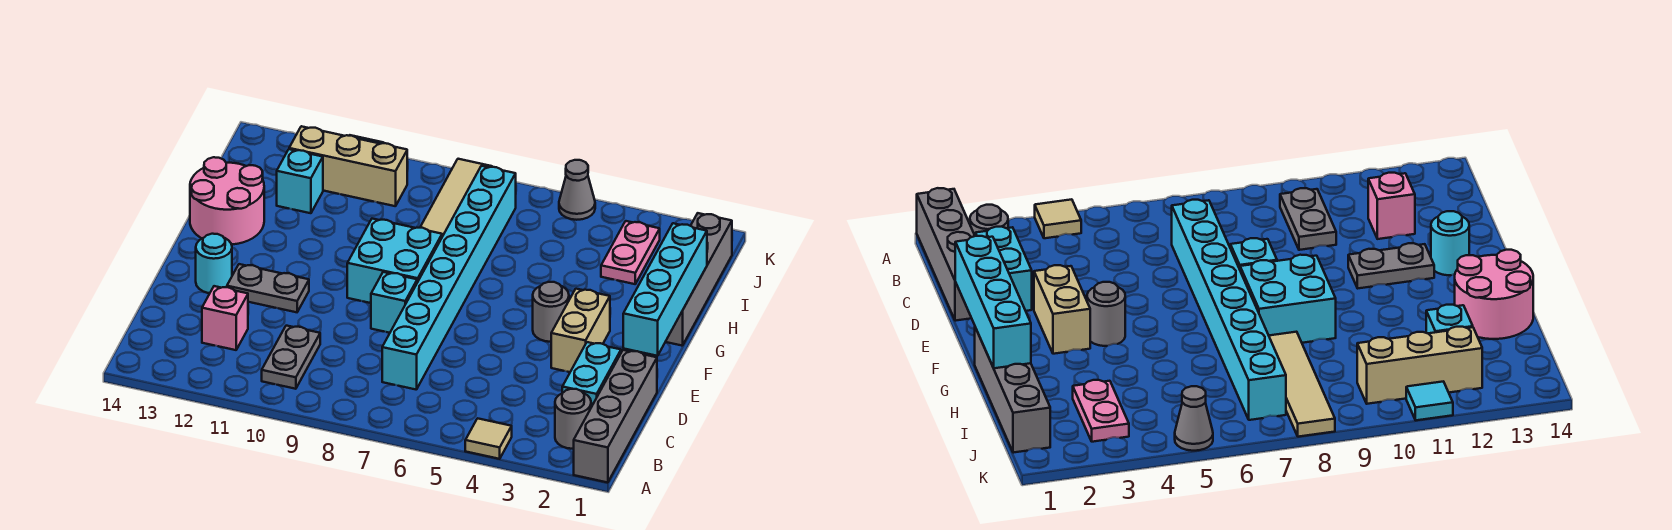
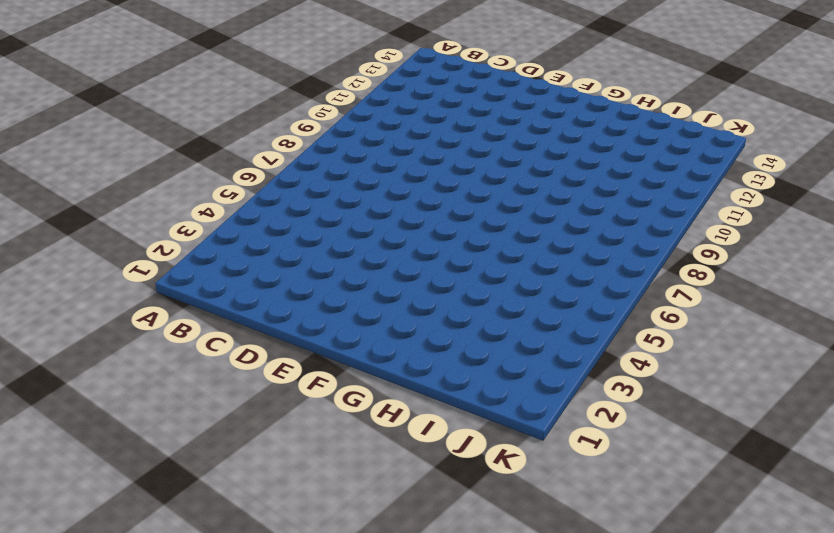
none -> grey brick A1:D1 level 1
none -> tan tile A4 level 1
none -> grey round brick B2 level 1

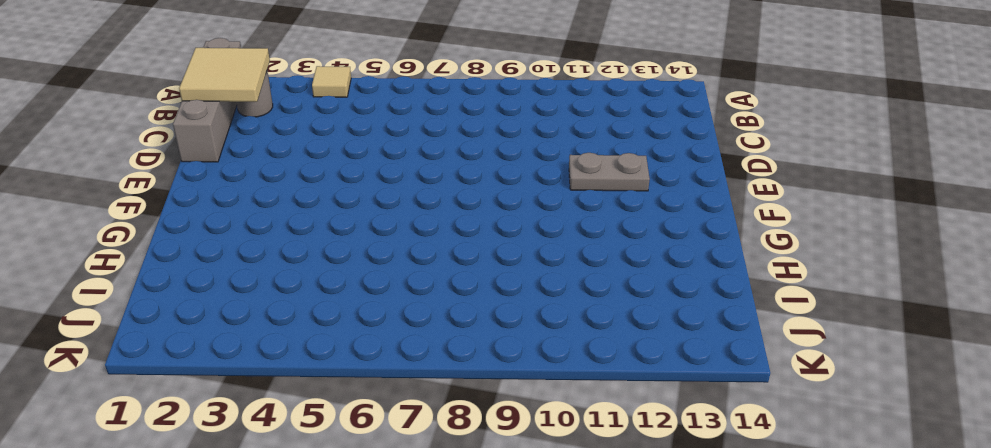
tan tile B1:C2 level 2 -> none
none -> grey plate B10:C10 level 1
none -> cyan brick C2:D2 level 1
none -> cyan brick C7:J7 level 1

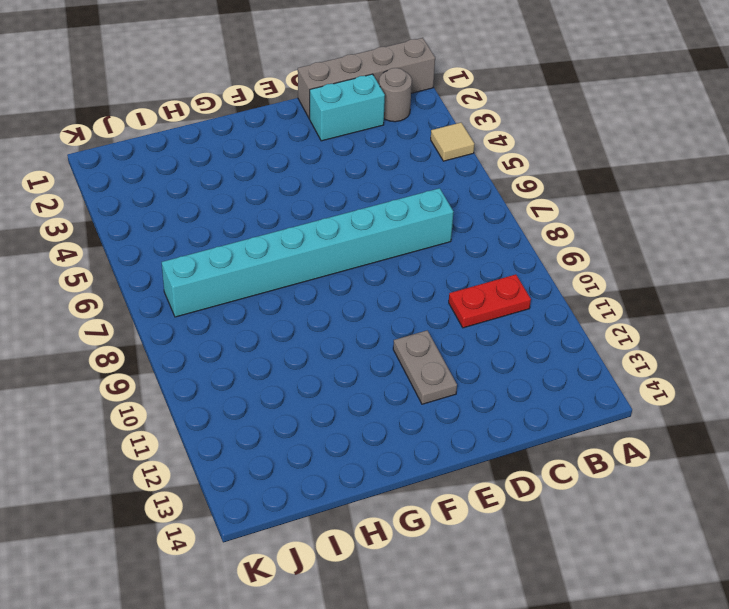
red plate B10:C10 level 1 -> grey plate B10:C10 level 1
none -> pink brick C12 level 1
none -> tan brick E3:F3 level 1
none -> cyan brick E8 level 1

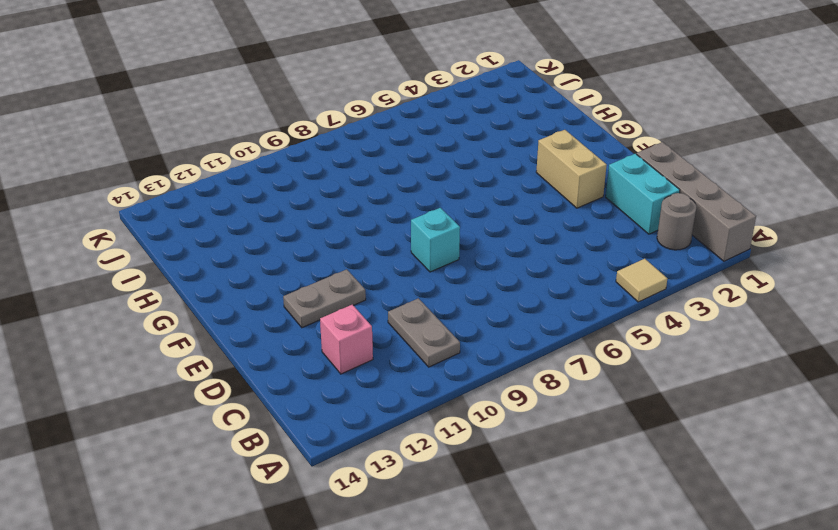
none -> cyan brick C7:J7 level 1
none -> cyan round brick E13 level 1
none -> grey round brick F4 level 1

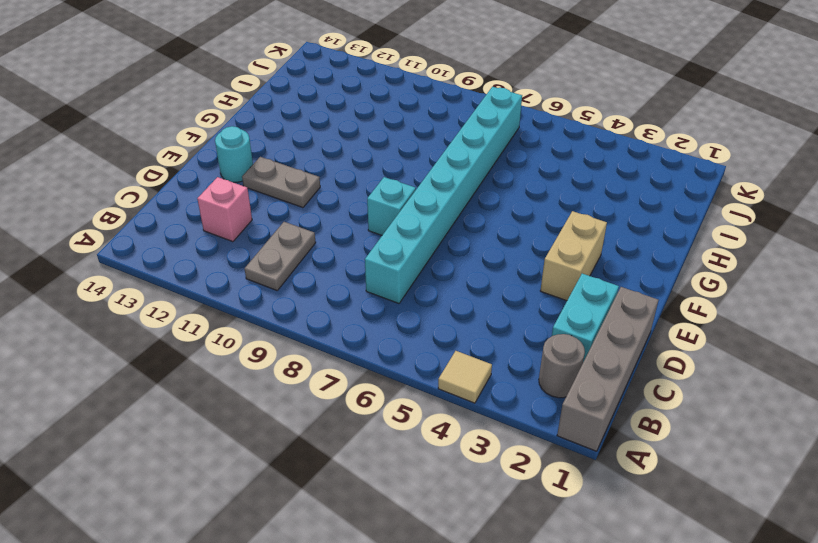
none -> grey round brick F4 level 1
none -> cyan brick F8:G9 level 1
none -> grey brick G1:J1 level 1

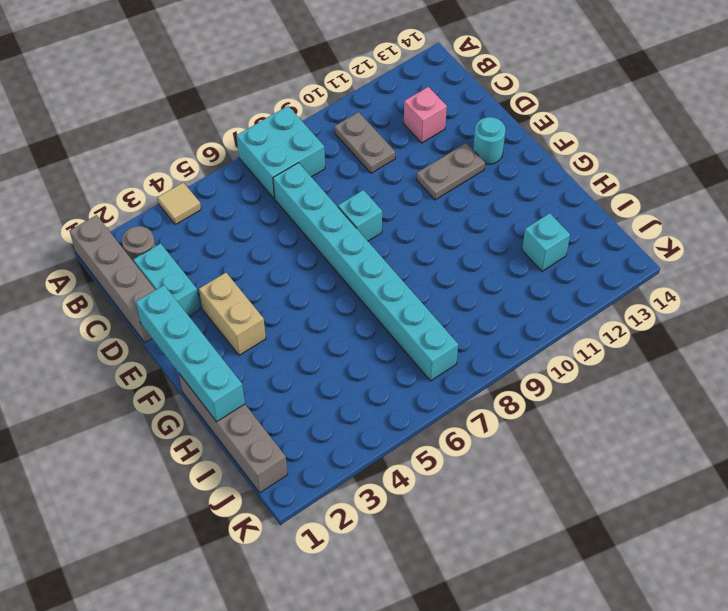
cyan brick A7:B8 level 1 -> cyan brick F8:G9 level 1
none -> grey round brick F4 level 1
none -> pink round brick G13:H14 level 1
none -> tan tile H8:K8 level 1

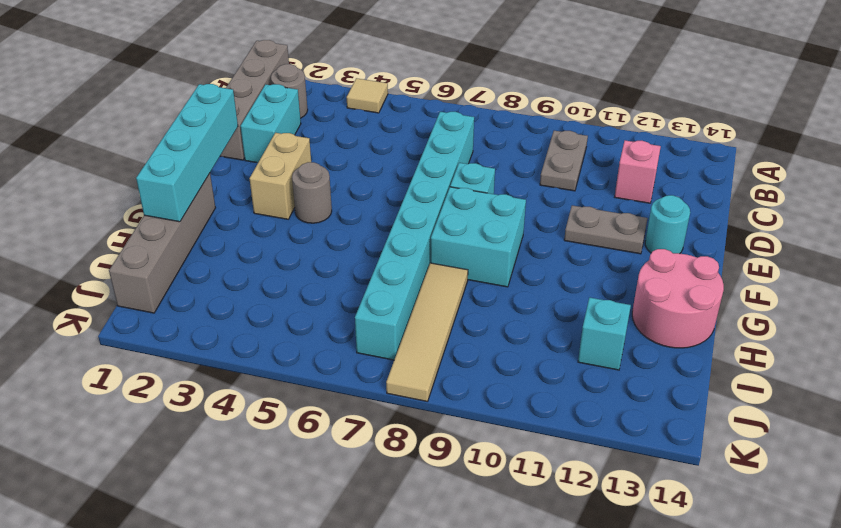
none -> pink plate I3:J3 level 1
none -> tan brick J10:J12 level 1
none -> grey cone K5 level 1

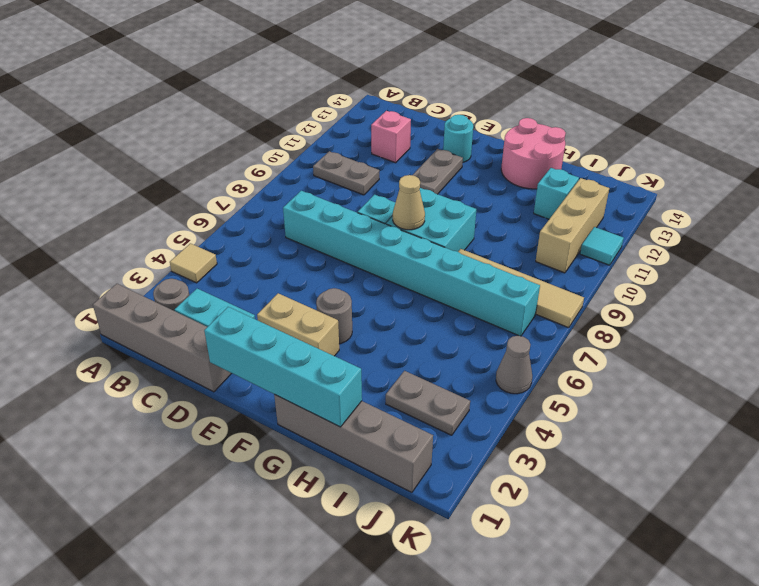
tan cone F8 level 2 -> none
grey plate I3:J3 level 1 -> pink plate I3:J3 level 1

